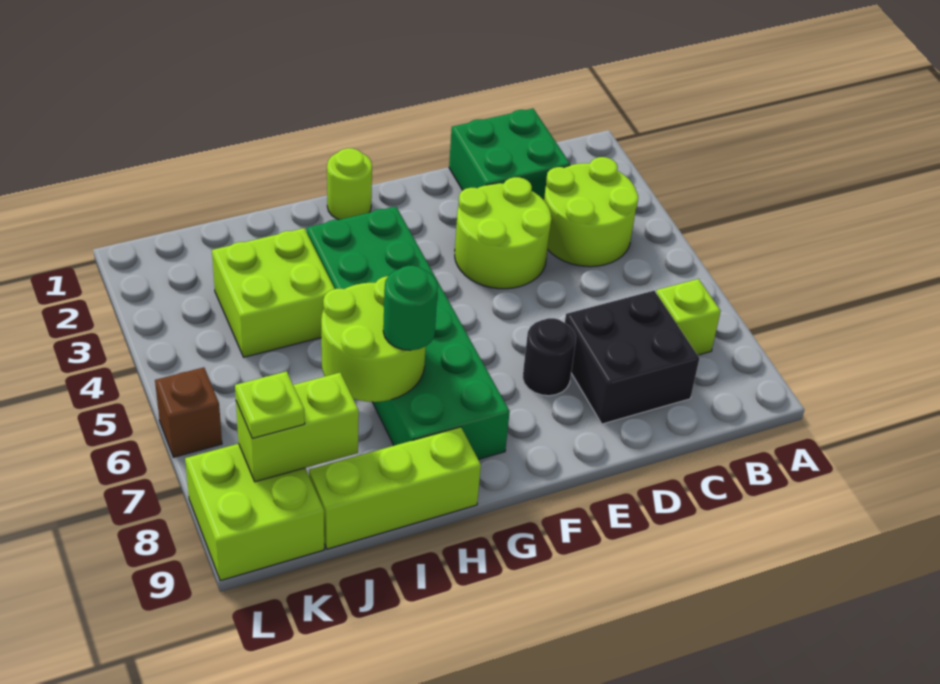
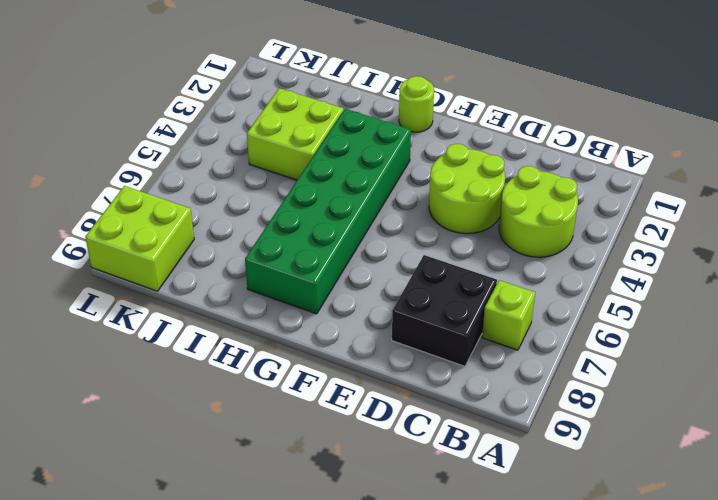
none -> green brick C1:D2 level 1
none -> black round brick E7 level 1
none -> lime brick H9:J9 level 1

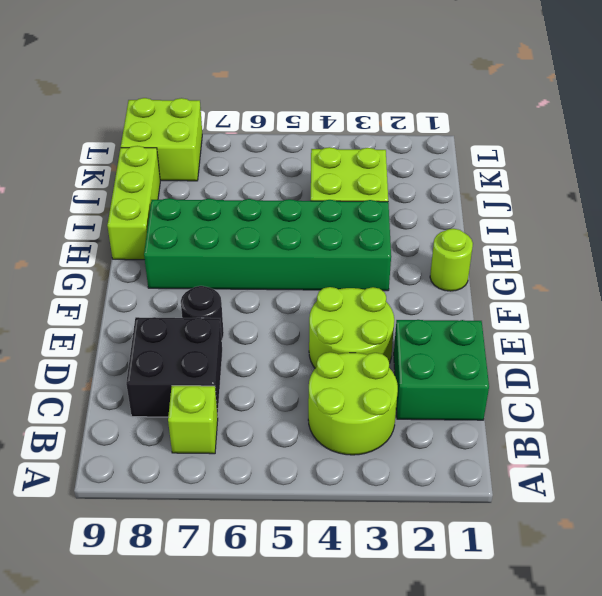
none -> brown brick L6 level 1
none -> lime round brick H6:I7 level 2
none -> lime brick J8:K8 level 2

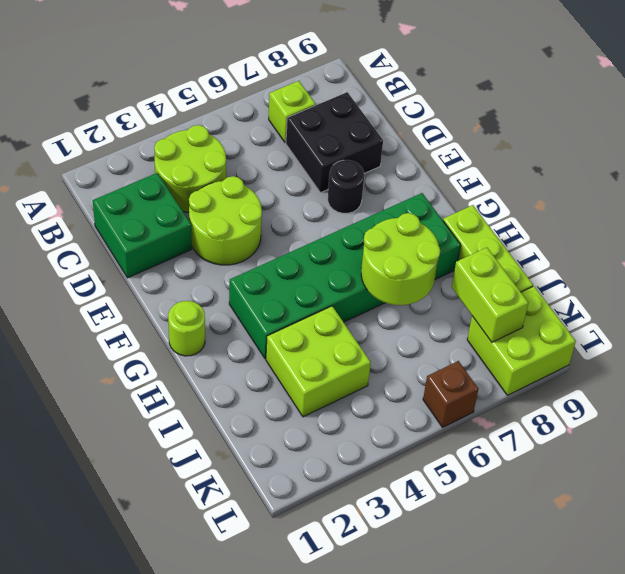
none -> green round brick H7 level 3
none -> lime plate K8 level 3

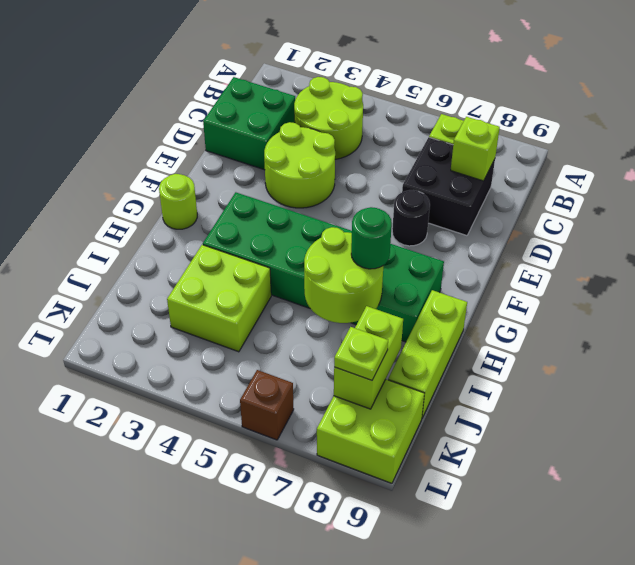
lime brick C8 level 2 -> none

